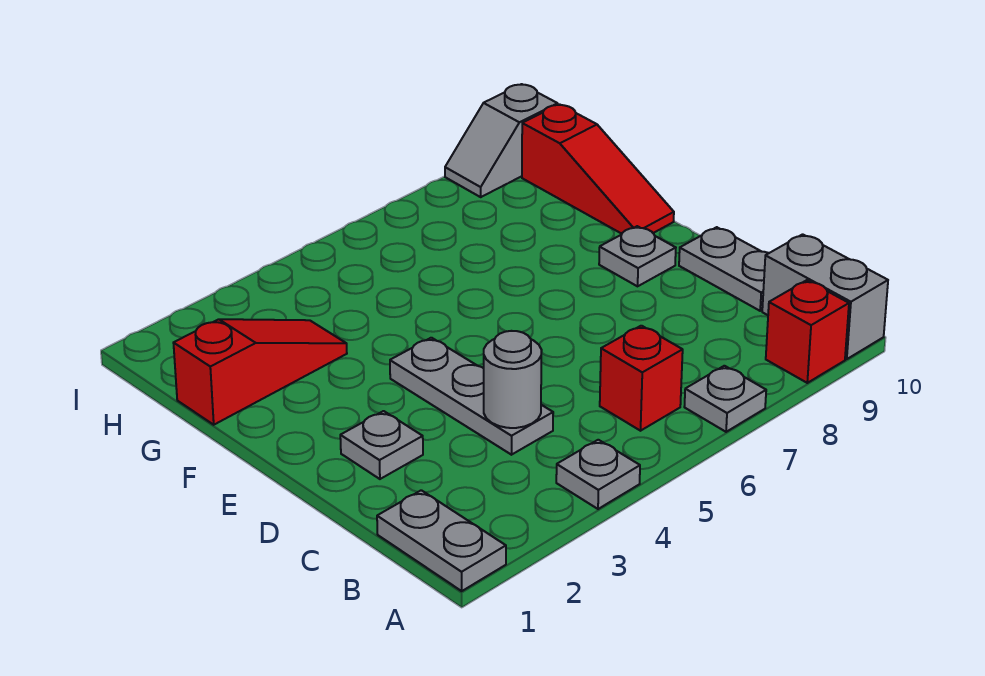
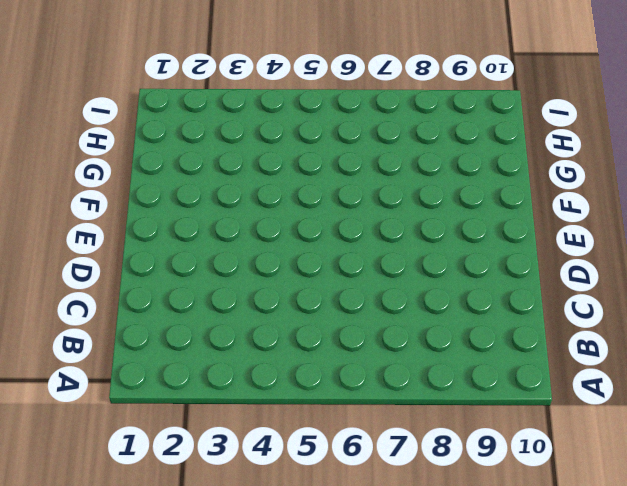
none -> grey plate A1:B1 level 1
none -> grey plate A4 level 1
none -> grey plate A7 level 1

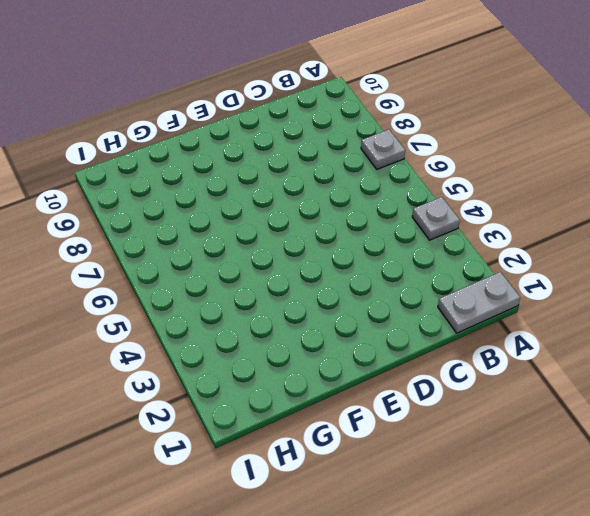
none -> red brick A9 level 1
none -> grey brick A10:B10 level 1
none -> red brick B6 level 1

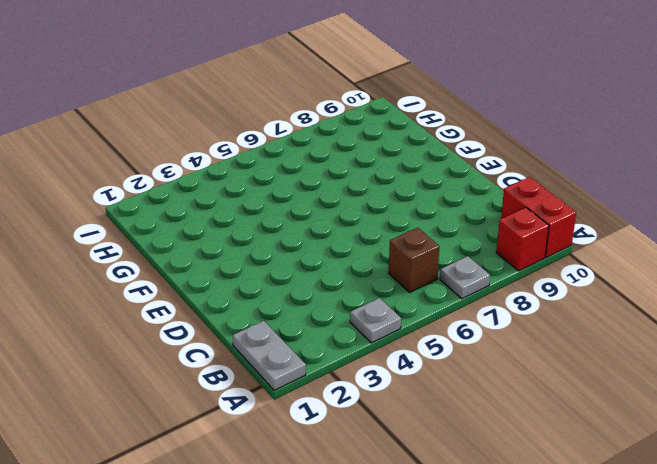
red brick A10:B10 level 1 -> grey brick A10:B10 level 1
brown brick B6 level 1 -> red brick B6 level 1
none -> grey plate C4:E4 level 1
none -> grey plate C10:D10 level 1
none -> grey plate D2 level 1

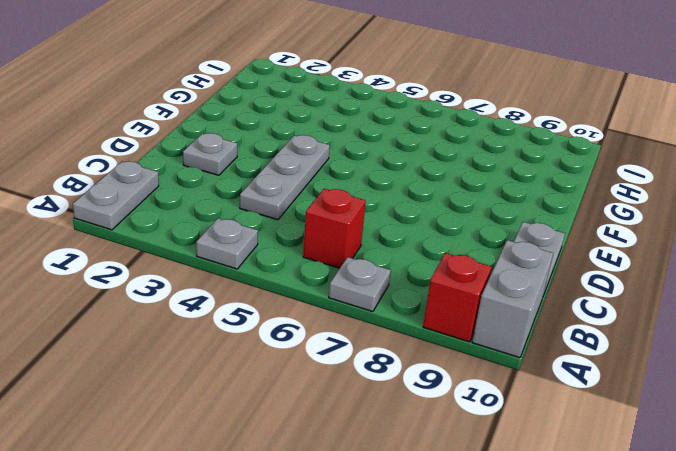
none -> grey plate E9 level 1
none -> red slope F10:H10 level 1 top H
none -> red slope G1:G3 level 1 top 1

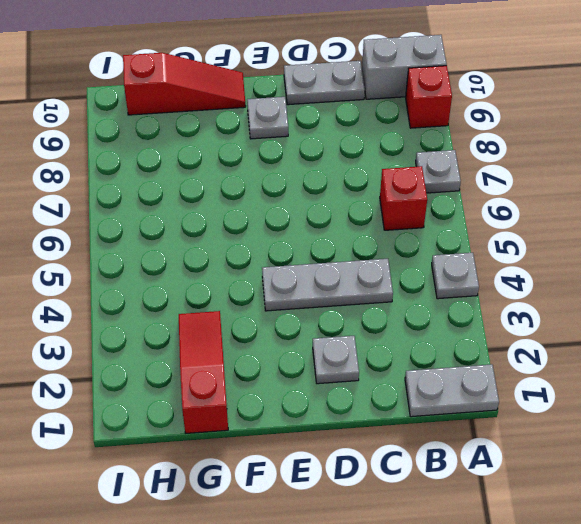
none -> grey slope I9:I10 level 1 top 10
none -> grey round brick C4 level 2

